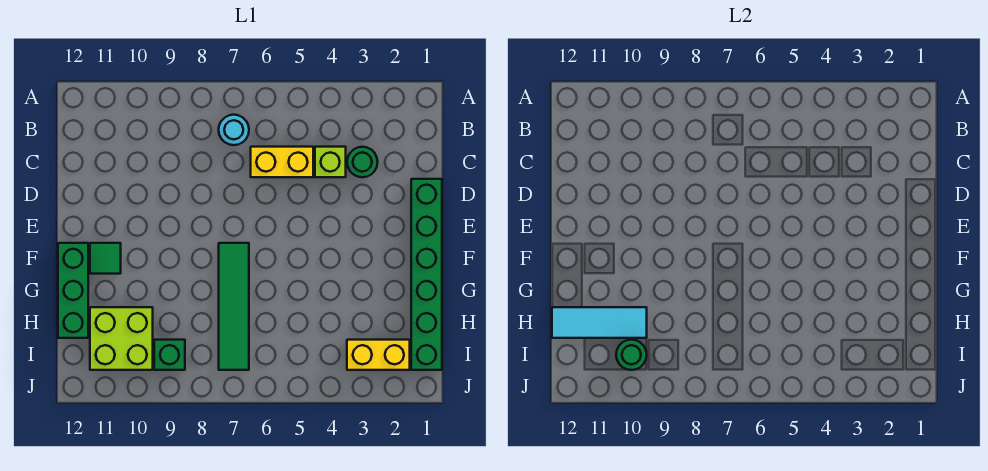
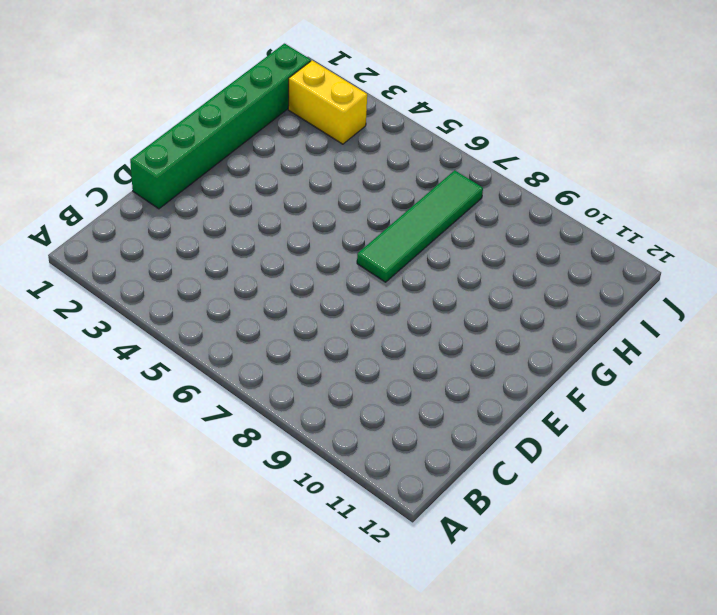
none -> cyan round brick B7 level 1
none -> green round brick C3 level 1
none -> lime brick C4 level 1

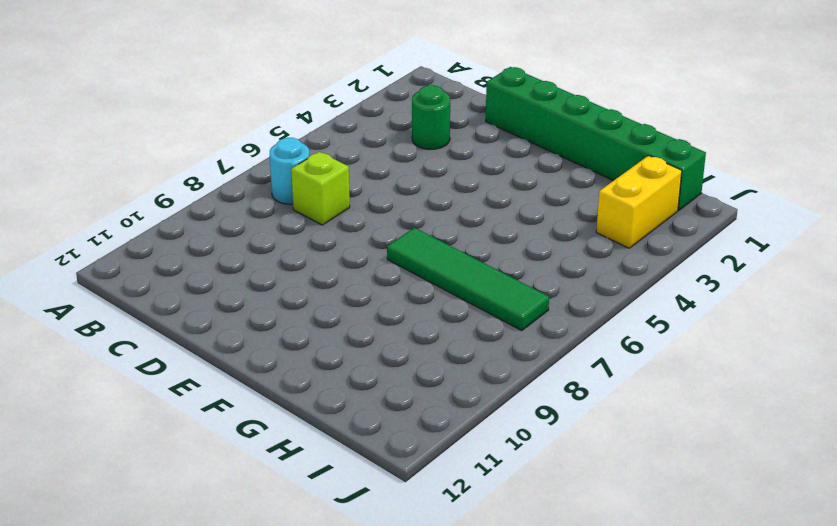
lime brick C7 level 1 -> lime brick C4 level 1
none -> yellow brick C5:C6 level 1
none -> green tile F11 level 1
none -> green brick F12:H12 level 1

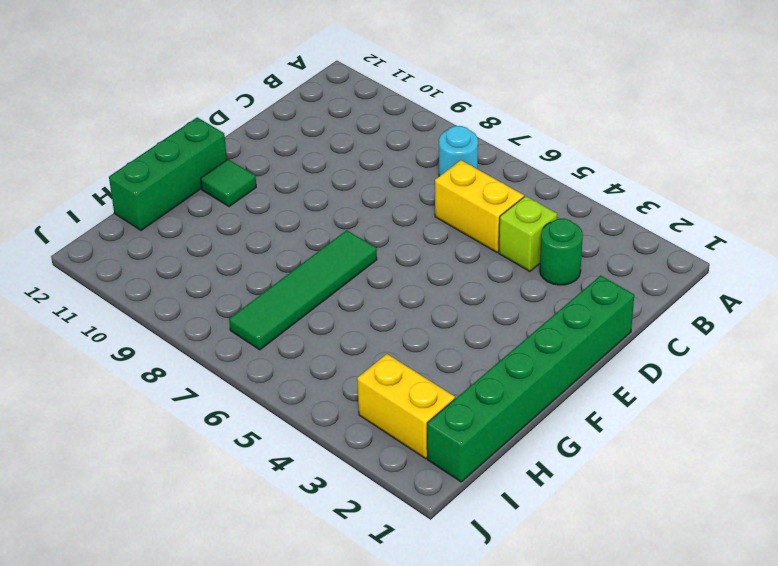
none -> lime brick H10:I11 level 1
none -> green brick I9 level 1
none -> cyan tile H10:H12 level 2

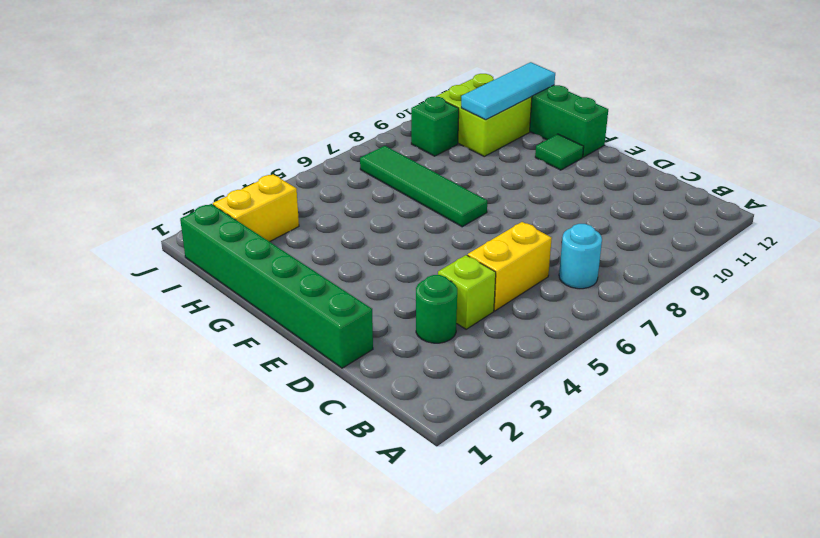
none -> green round brick I10 level 2

